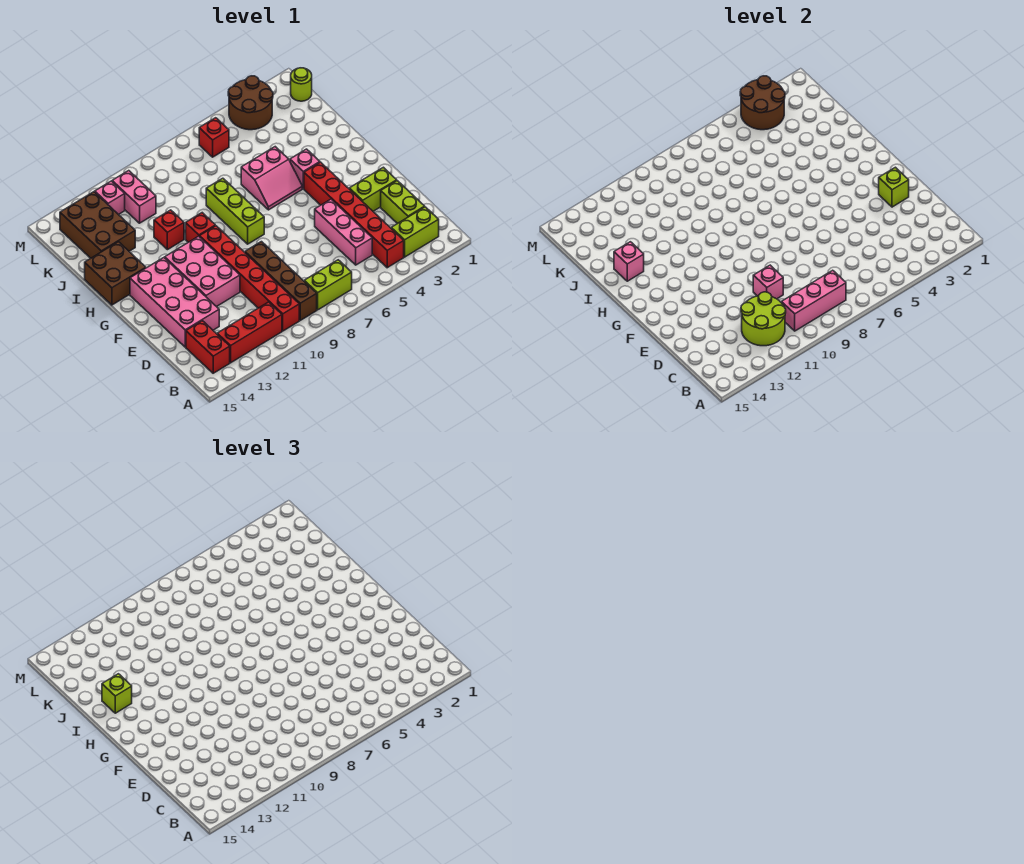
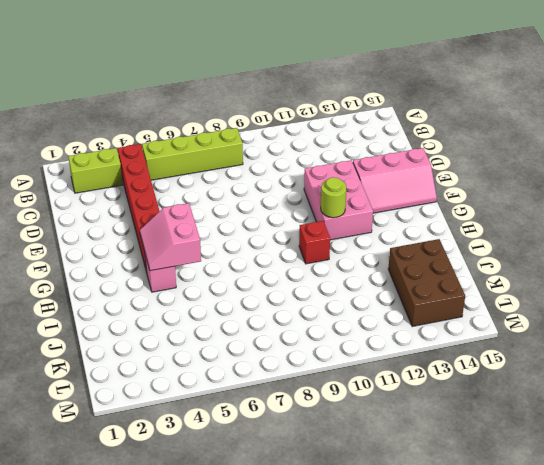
lime brick B5:B8 level 1 -> lime brick B7:B8 level 1
pink slope E13:F15 level 1 top E -> pink brick D13:G14 level 1
pink slope G4:H5 level 2 top 5 -> pink slope H5:I6 level 1 top I
lime round brick G11 level 2 -> lime round brick L1 level 1
none -> brown brick B9:E9 level 1
none -> red brick B10:G10 level 1
none -> red brick B11:B13 level 1
none -> red brick B14:C14 level 1

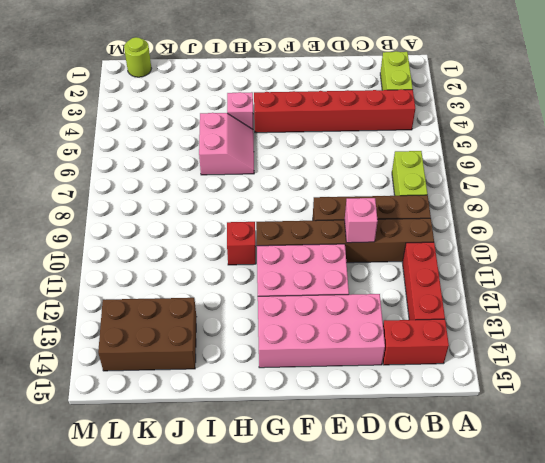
brown brick B10:G10 level 1 -> red brick B10:G10 level 1
none -> lime brick C2:D2 level 1
none -> pink brick C5:E5 level 1
none -> lime brick E2:E3 level 1
none -> lime brick G8:I8 level 1

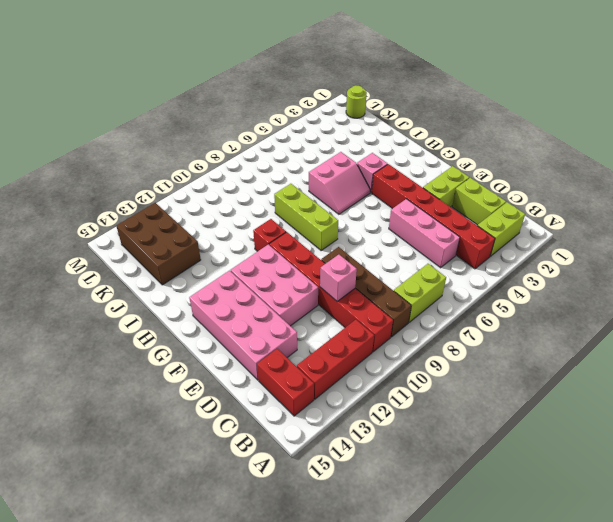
none -> brown brick H14:I15 level 1
none -> red brick I11 level 1
none -> pink brick K11:L11 level 1
none -> brown round brick L3:M4 level 1

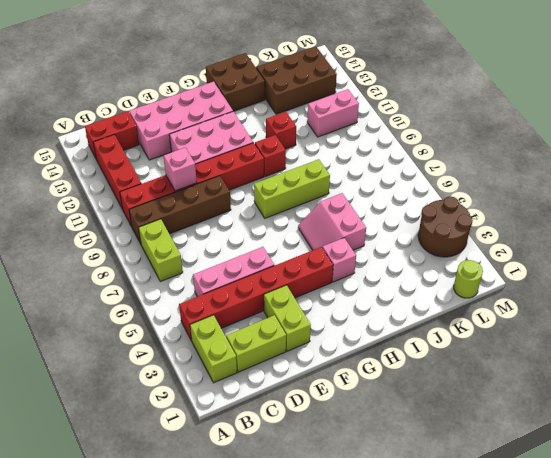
none -> red brick L6 level 1
none -> pink brick L12 level 1
none -> pink brick B8:B10 level 2
none -> lime round brick B11:C12 level 2

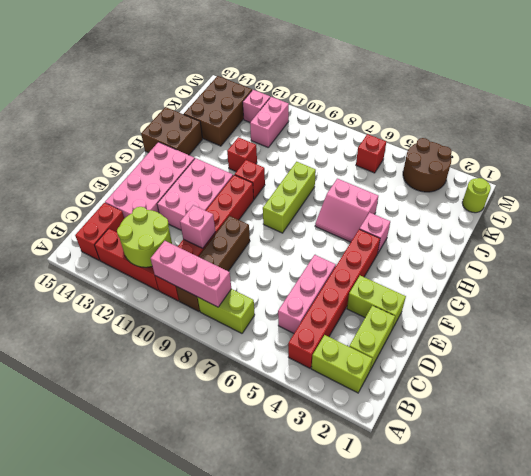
none -> lime brick E2 level 2
none -> pink brick I14 level 2
none -> brown round brick L3:M4 level 2
none -> lime brick I14 level 3

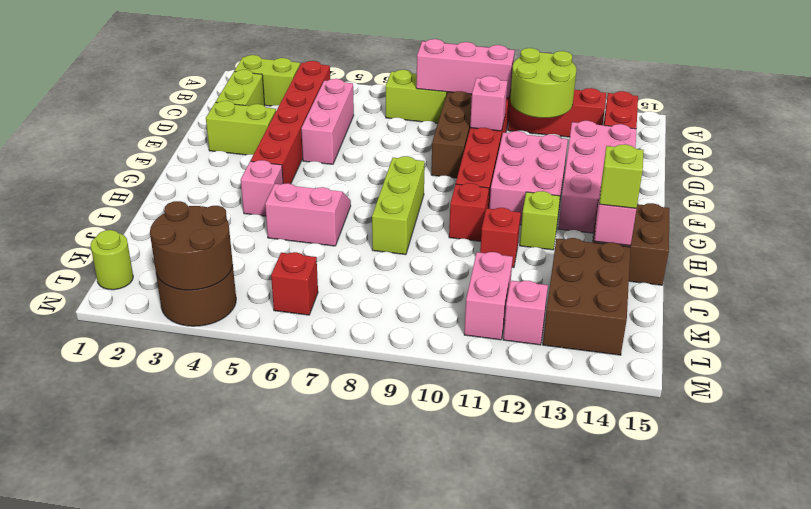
lime brick H12 level 1 -> lime brick E2 level 2

